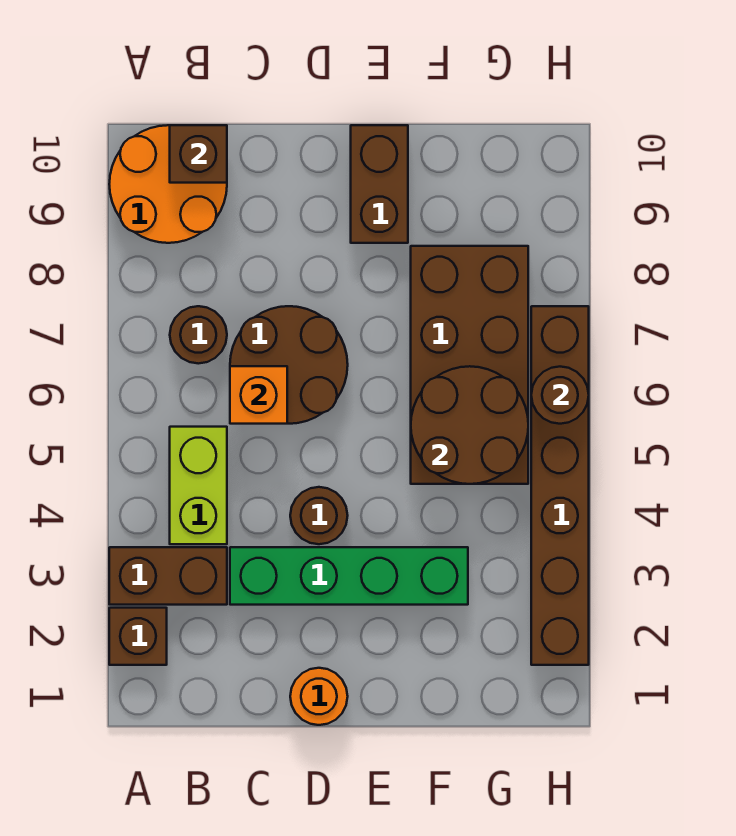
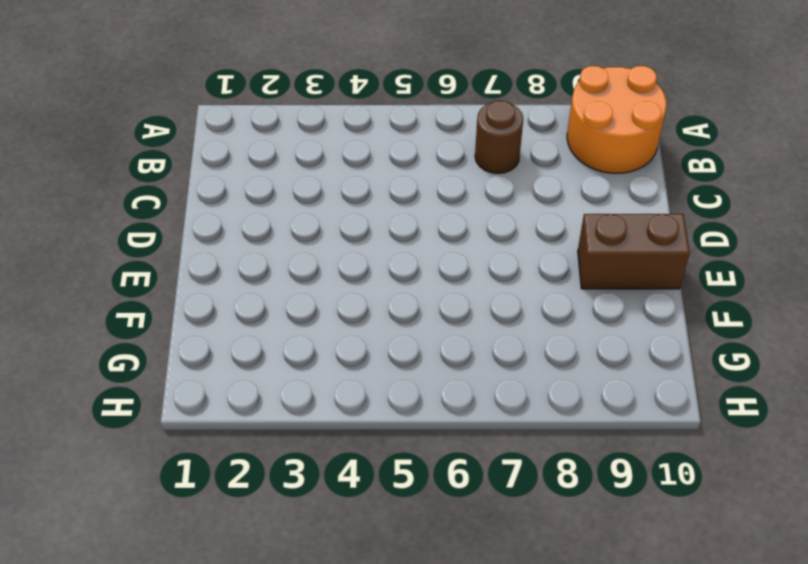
none -> brown brick A2 level 1
none -> brown brick A3:B3 level 1
none -> lime brick B4:B5 level 1

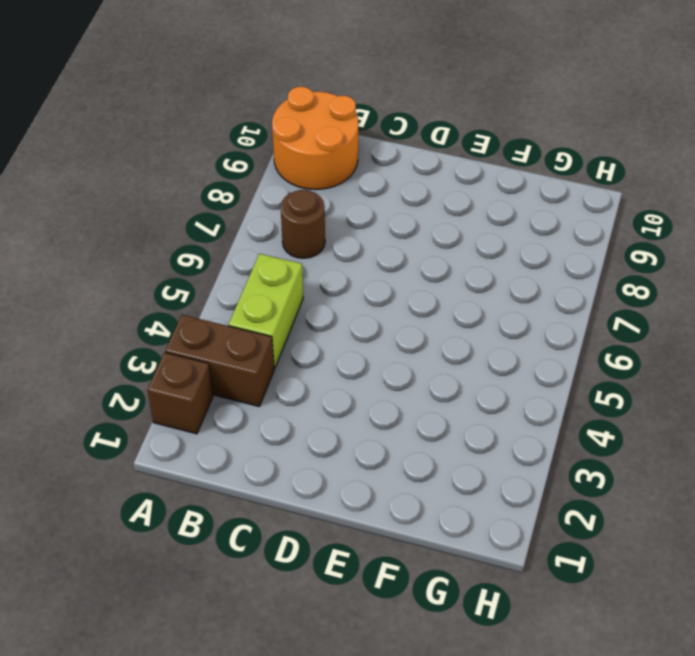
none -> green brick C3:F3 level 1
none -> brown round brick C6:D7 level 1
none -> orange round brick D1 level 1

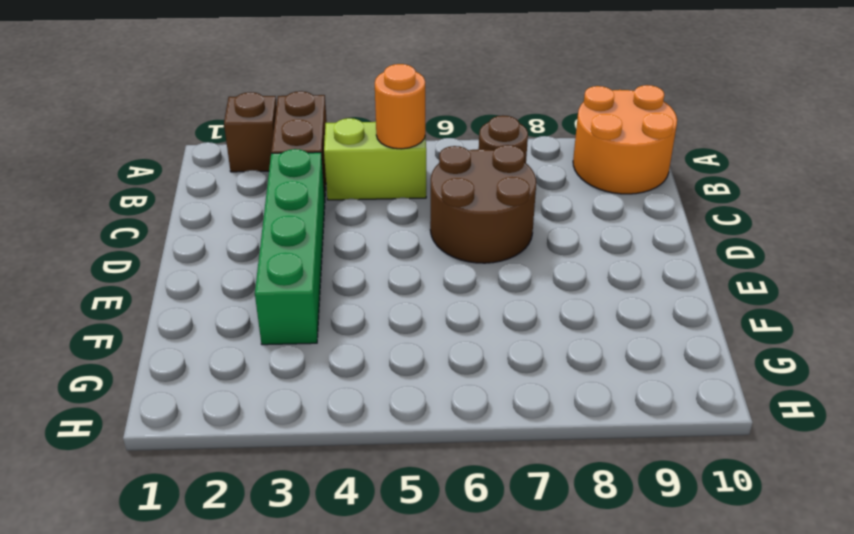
orange round brick B5 level 2 -> orange round brick D1 level 1
none -> brown round brick D4 level 1
none -> brown brick E9:E10 level 1
none -> brown brick F5:G8 level 1

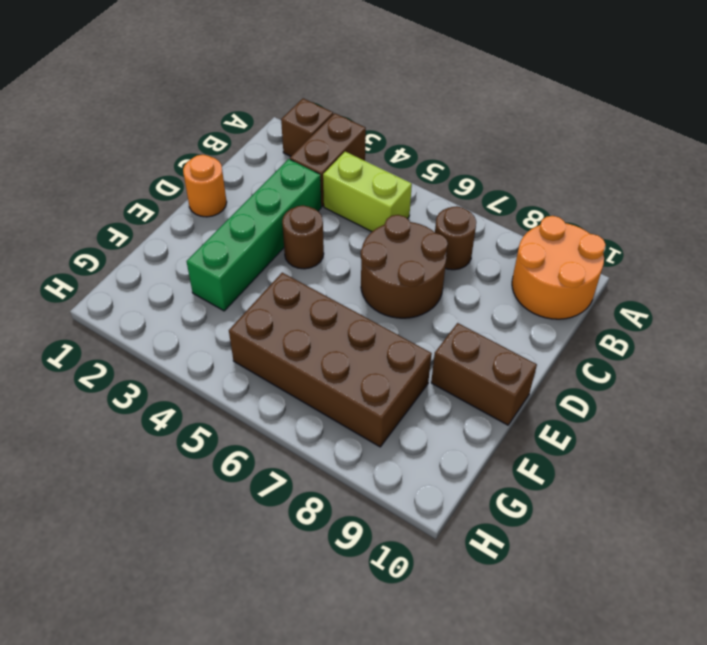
none -> brown brick H2:H7 level 1
none -> brown brick B10 level 2
none -> orange brick C6 level 2

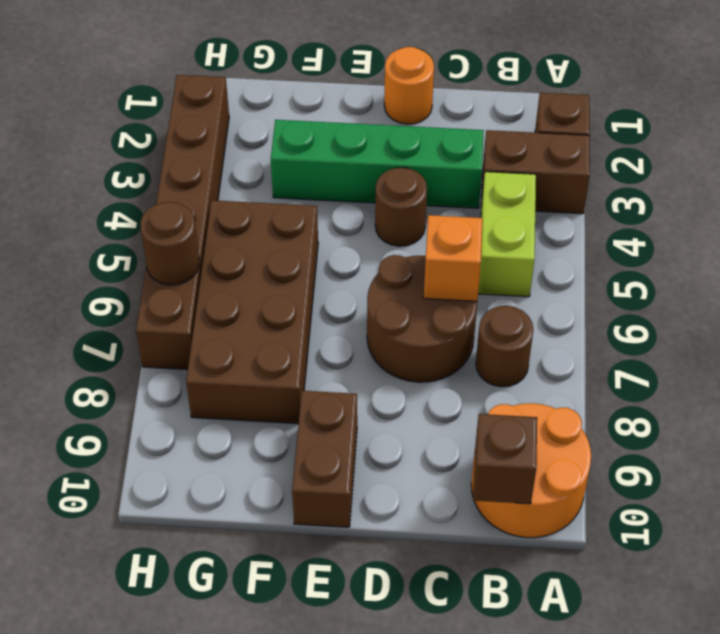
none -> brown round brick F5:G6 level 2

